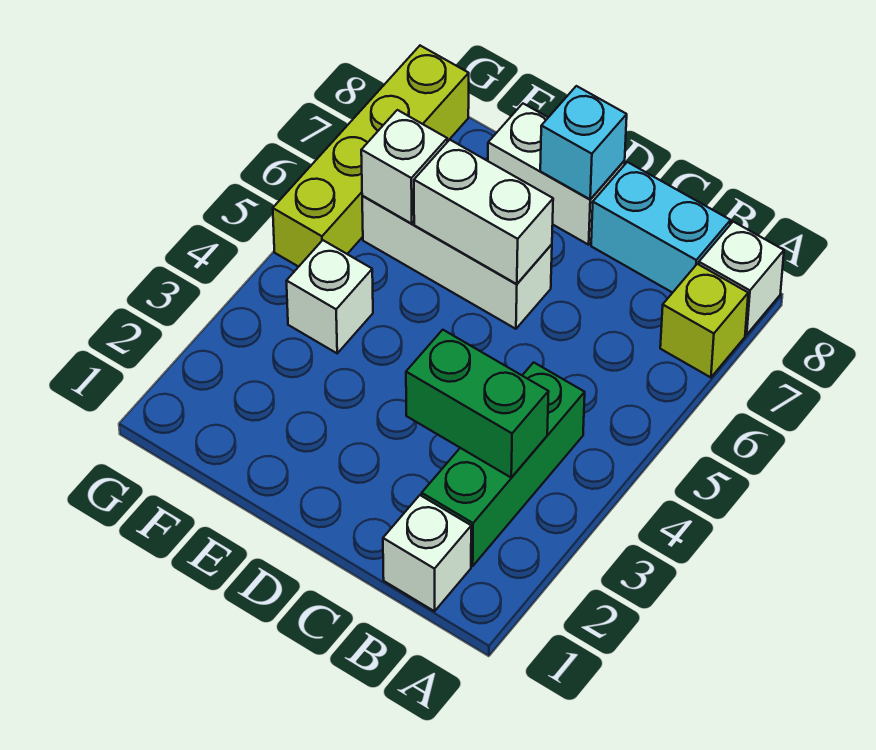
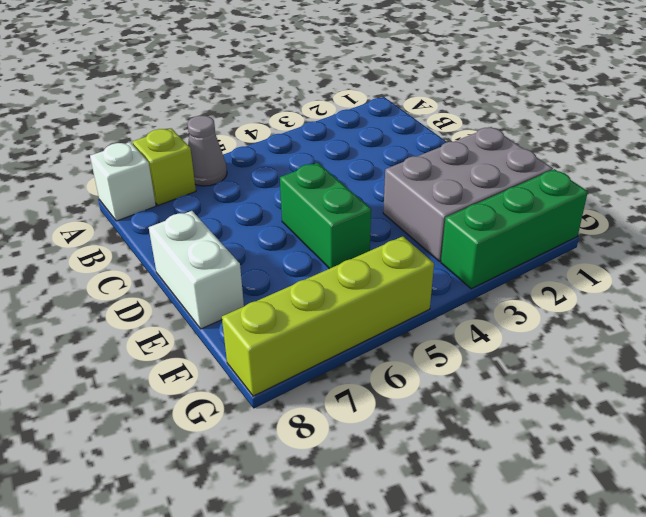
grey cone A6 level 1 -> none
green brick D5:E5 level 1 -> green brick B3:C3 level 2
grey brick E1:F3 level 1 -> none
green brick G1:G3 level 1 -> green brick B2:B4 level 1
none -> white brick B1 level 1
none -> cyan brick B8:C8 level 1
none -> white brick D6:F6 level 1

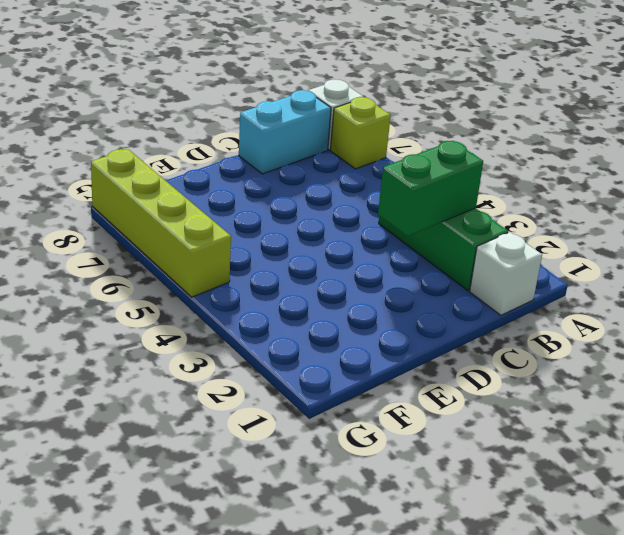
none -> white brick D6:F6 level 1
none -> white brick D8:E8 level 1
none -> white brick F4 level 1

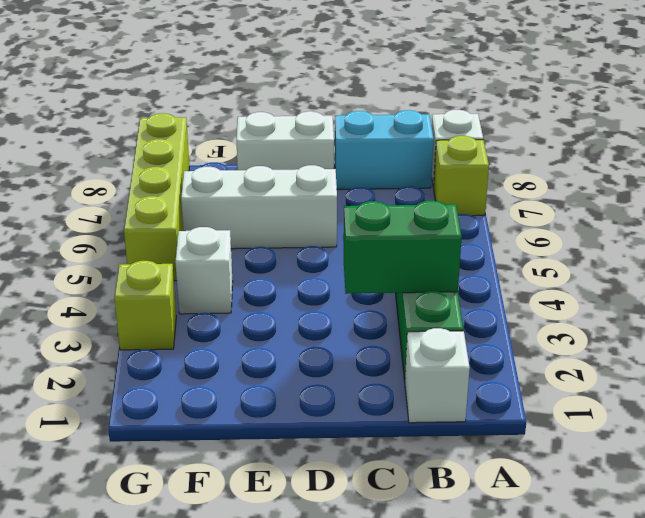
lime brick G3 level 1 -> none
none -> white brick D6:E6 level 2
none -> cyan brick D8 level 2
none -> white brick F6 level 2

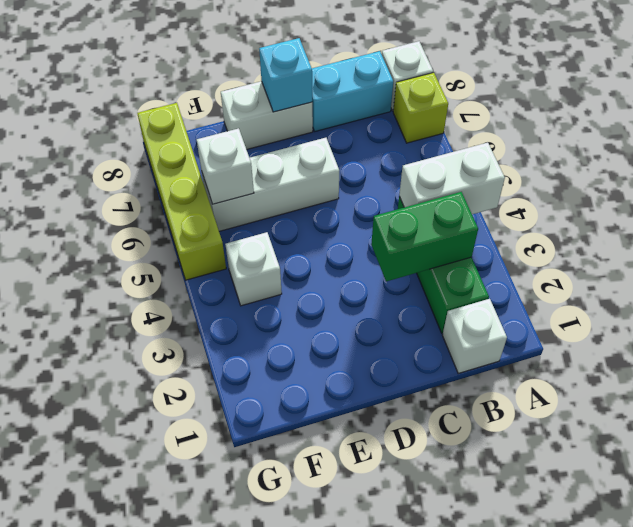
white brick A4:B4 level 2 -> white brick D6:E6 level 2

